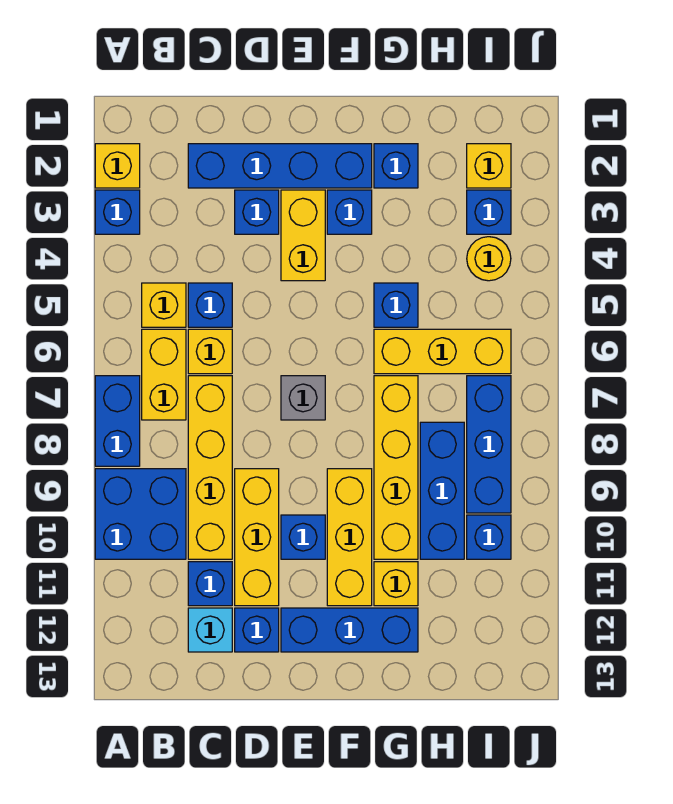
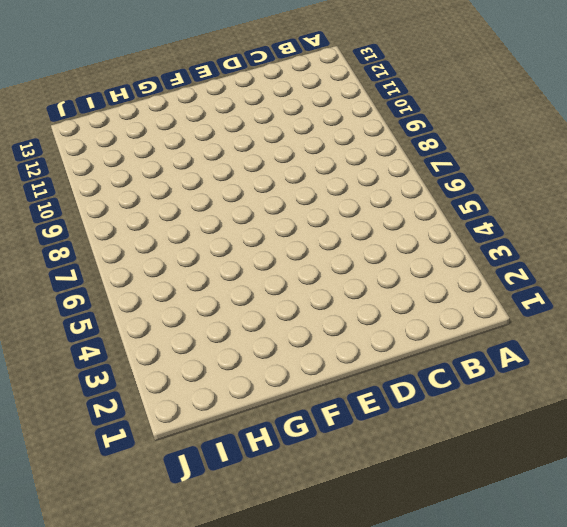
none -> yellow brick A2 level 1
none -> blue brick A3 level 1
none -> blue brick A7:A8 level 1
none -> blue brick A9:B10 level 1

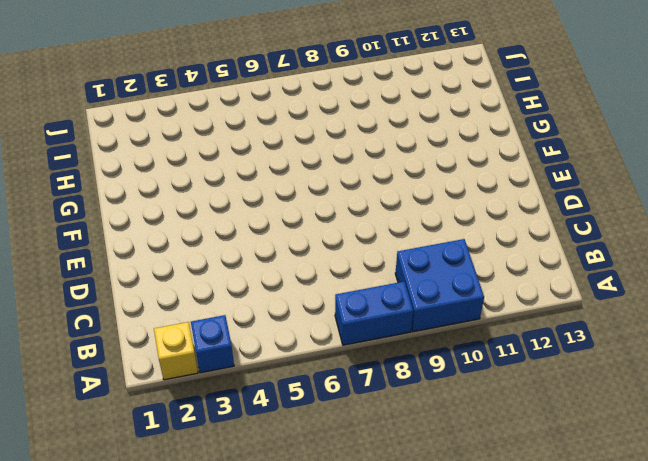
none -> yellow brick B5 level 1
none -> yellow brick B6:B7 level 1
none -> blue brick C2:F2 level 1
none -> blue brick C5 level 1

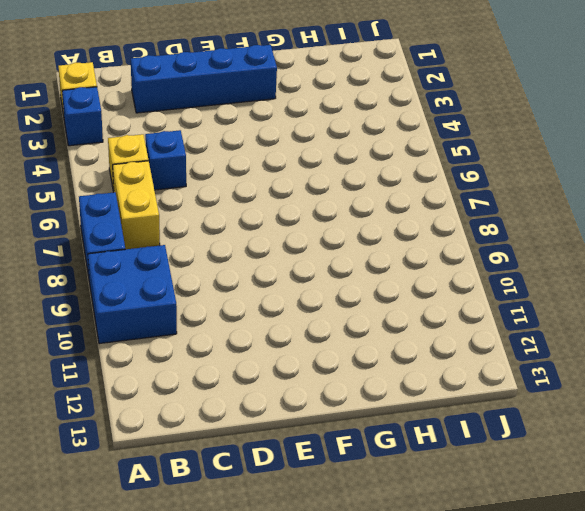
none -> yellow brick C6 level 1
none -> yellow brick C7:C10 level 1
none -> blue brick C11 level 1
none -> cyan brick C12 level 1

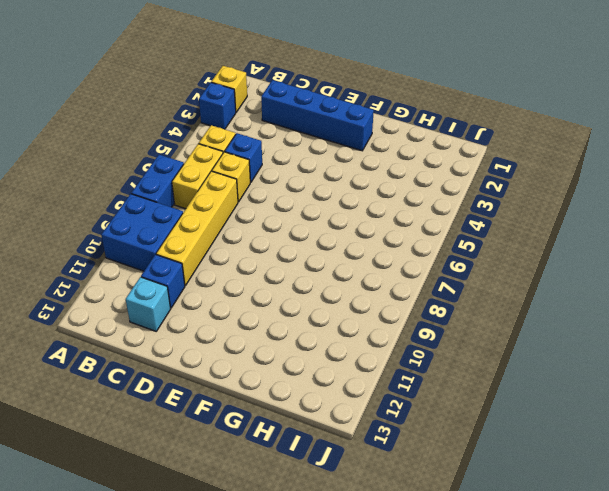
none -> blue brick D3 level 1
none -> yellow brick D9:D11 level 1
none -> blue brick D12 level 1
none -> yellow brick E3:E4 level 1

